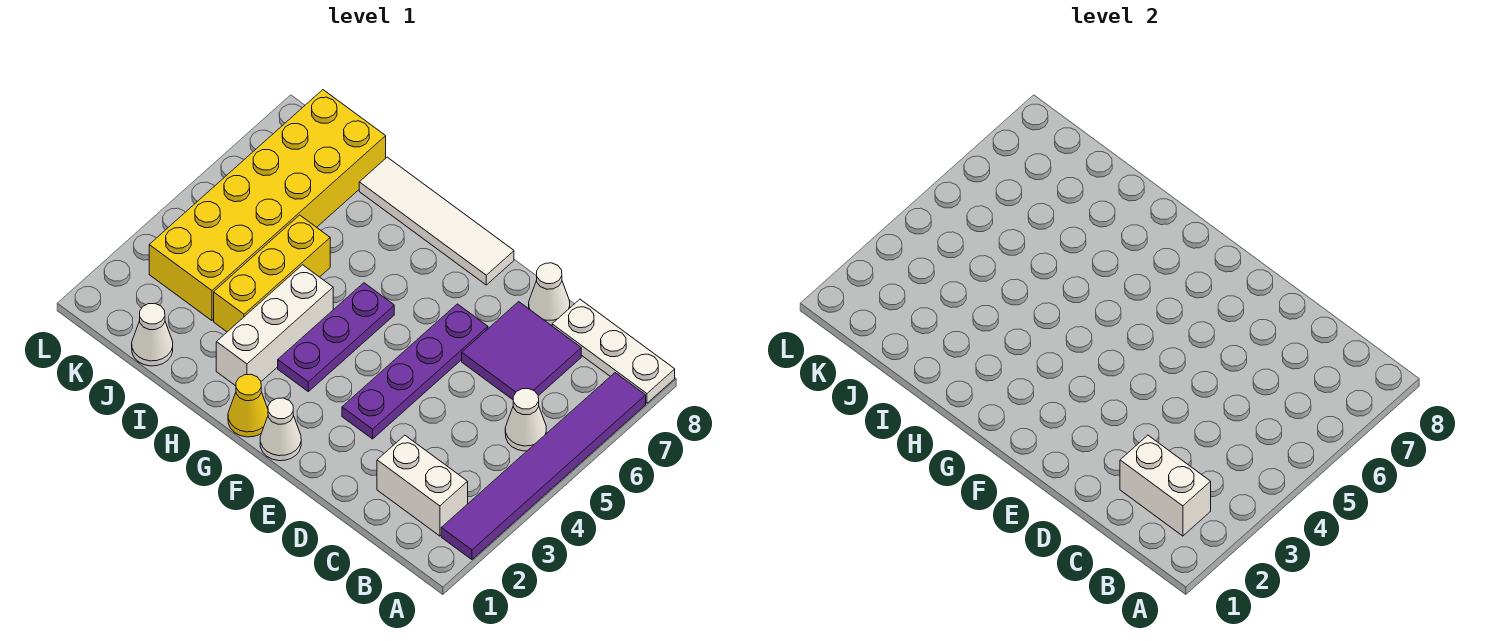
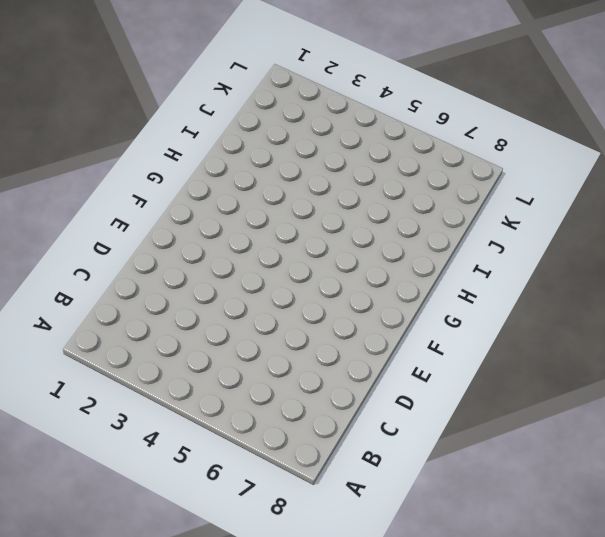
none -> purple tile A2:A7 level 1
none -> white plate A8:C8 level 1
none -> white brick B2:C2 level 1

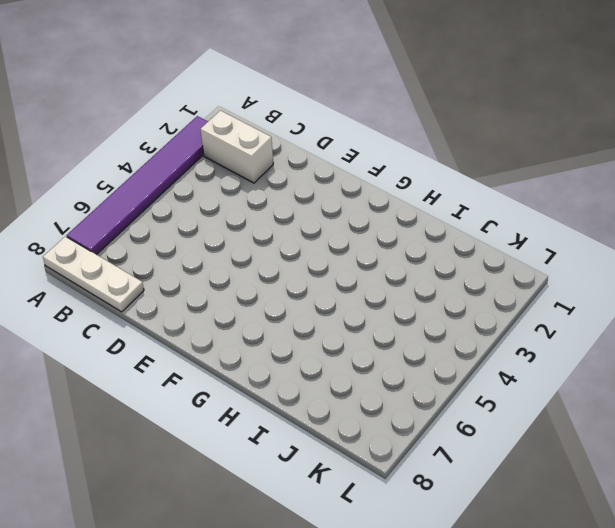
none -> white cone B5 level 1
none -> purple tile C6:D7 level 1
none -> white cone D8 level 1

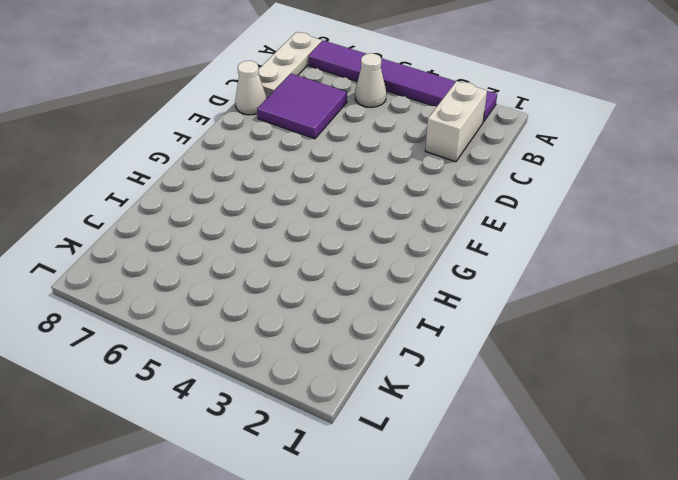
none -> purple plate E3:E6 level 1
none -> white cone F1 level 1
none -> white tile F8:I8 level 1

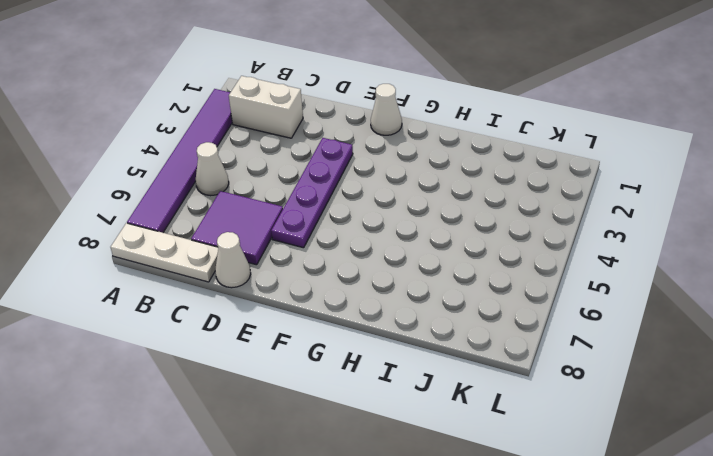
none -> white tile F8:I8 level 1
none -> yellow cone G1 level 1
none -> purple plate G3:G5 level 1

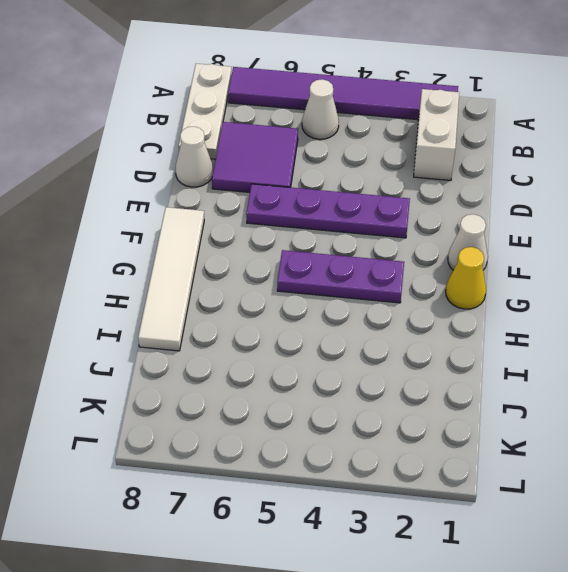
none -> white brick H2:H4 level 1
none -> yellow brick I3:I5 level 1
none -> white cone J1 level 1

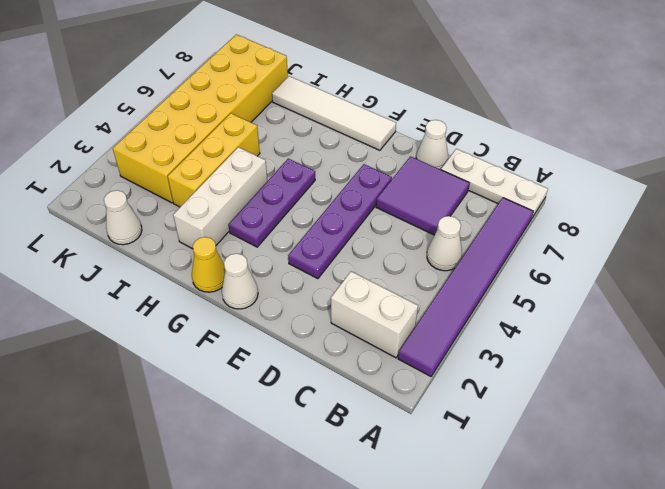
none -> white brick B2:C2 level 2

